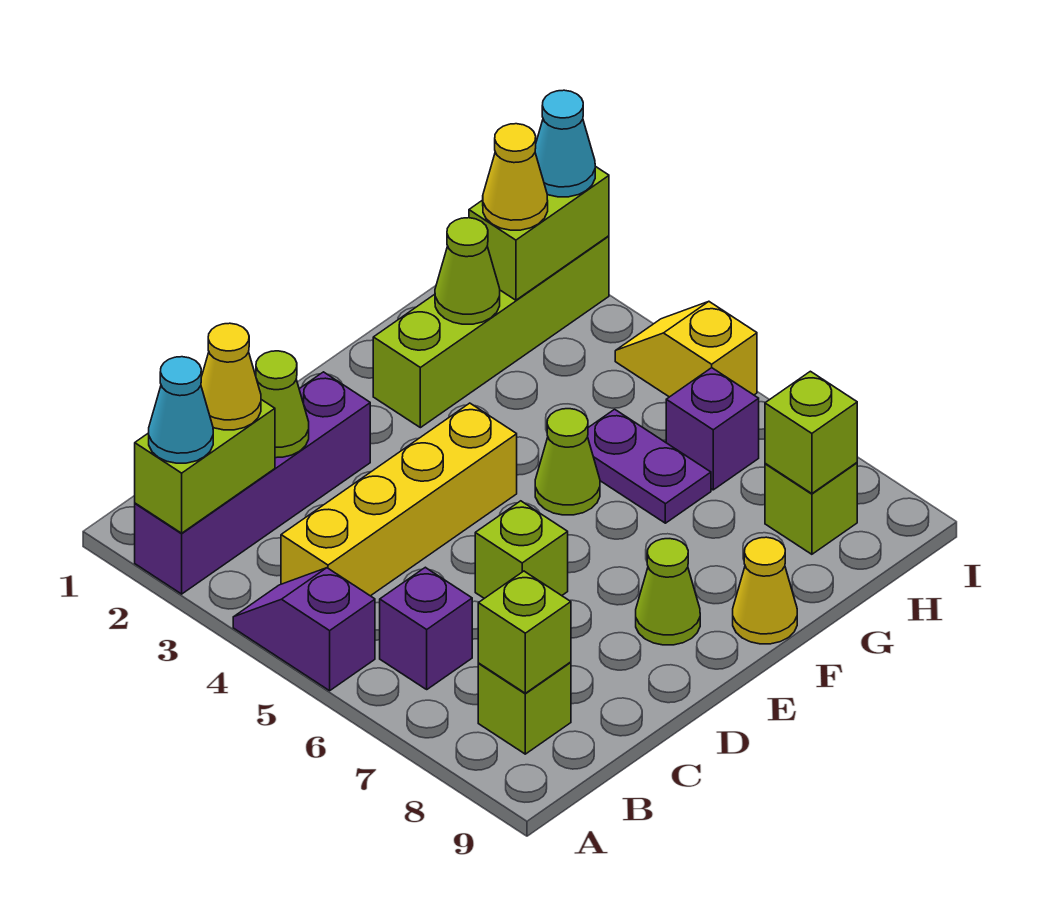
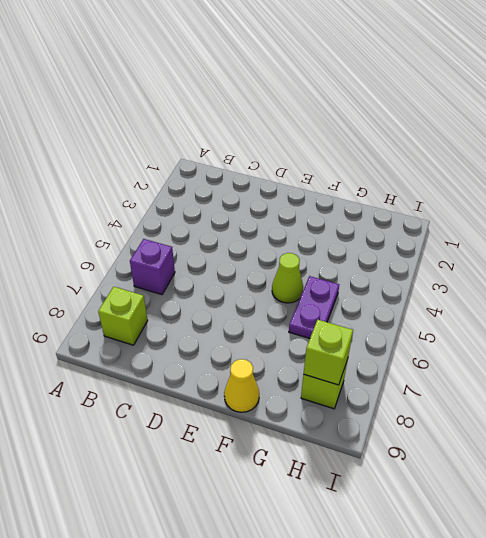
none -> purple brick A2:D2 level 1
none -> purple slope A4:A5 level 1 top 5
none -> yellow brick B4:E4 level 1

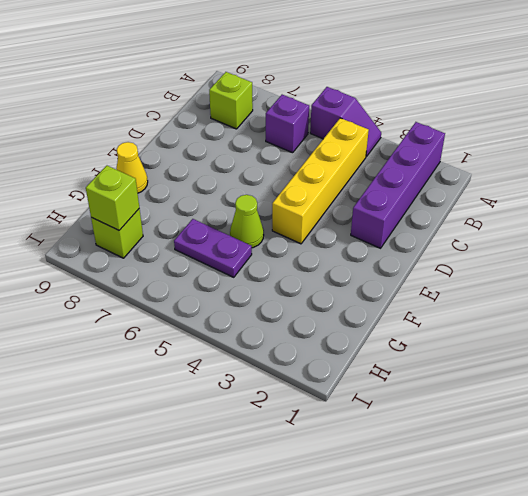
none -> lime brick D6 level 1
none -> lime cone E8 level 1
none -> lime brick F2:I2 level 1

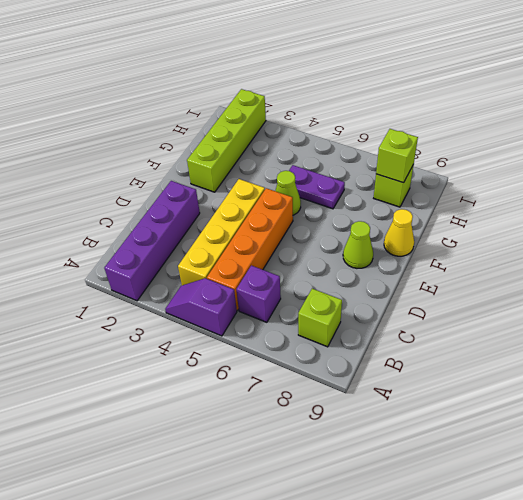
orange brick B5:E5 level 1 -> none
none -> lime brick D6 level 1
none -> purple brick H6 level 1
none -> yellow slope I4:I5 level 1 top 5

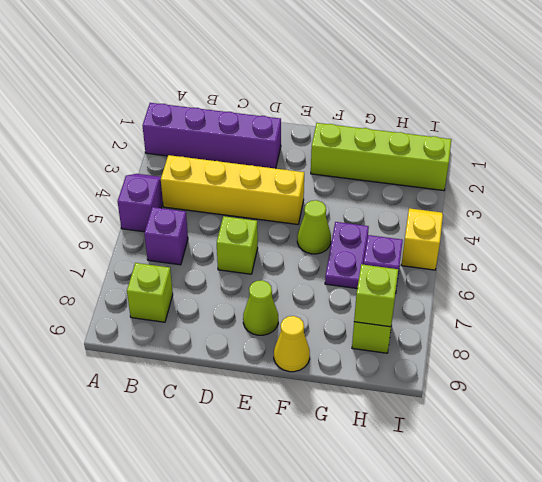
none -> lime brick A2:B2 level 2
none -> lime brick B8 level 2
none -> lime cone C2 level 2

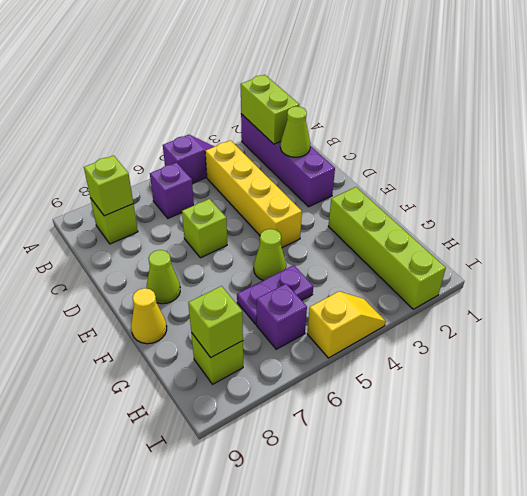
none -> lime cone G2 level 2
none -> lime brick H2:I2 level 2
none -> cyan cone A2 level 3

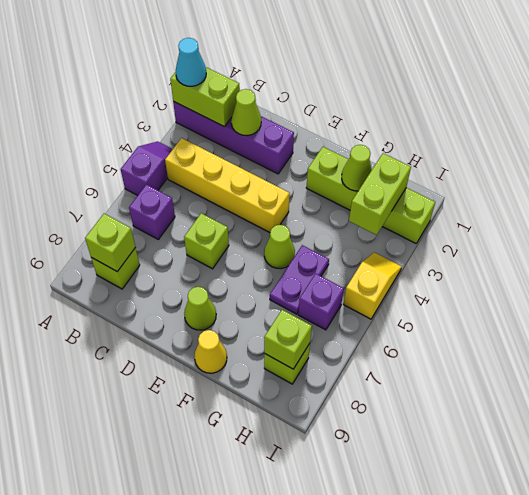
lime brick H2:H3 level 2 -> lime brick H2:I2 level 2
none -> yellow cone B2 level 3
none -> yellow cone H2 level 3
none -> cyan cone I2 level 3

